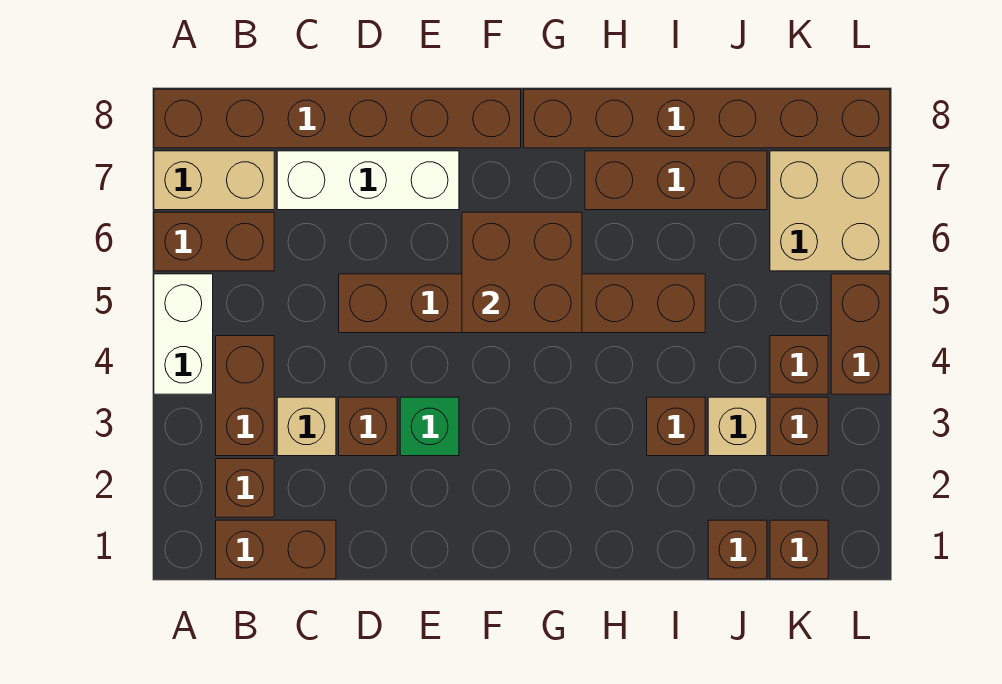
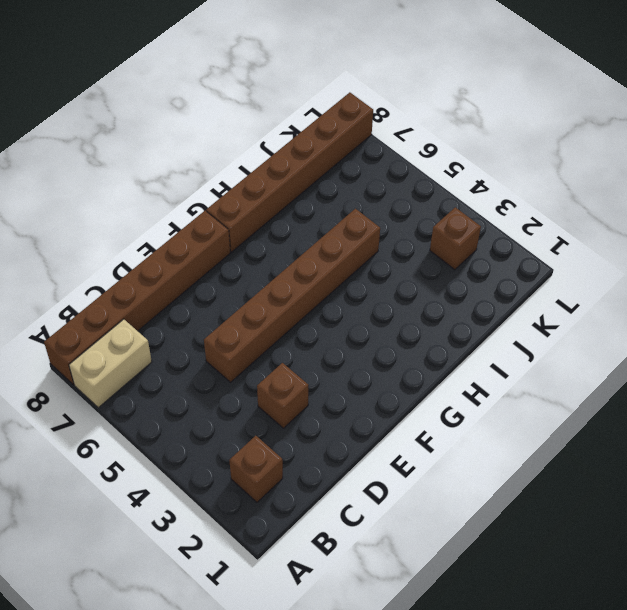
none -> white brick A4:A5 level 1
none -> brown brick A6:B6 level 1
none -> brown brick B1:C1 level 1

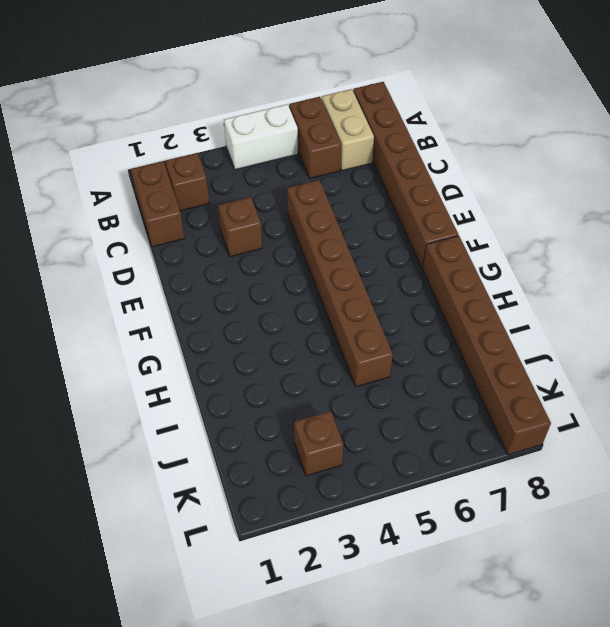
none -> brown brick B3:B4 level 1
none -> tan brick C3 level 1
none -> white brick C7:E7 level 1

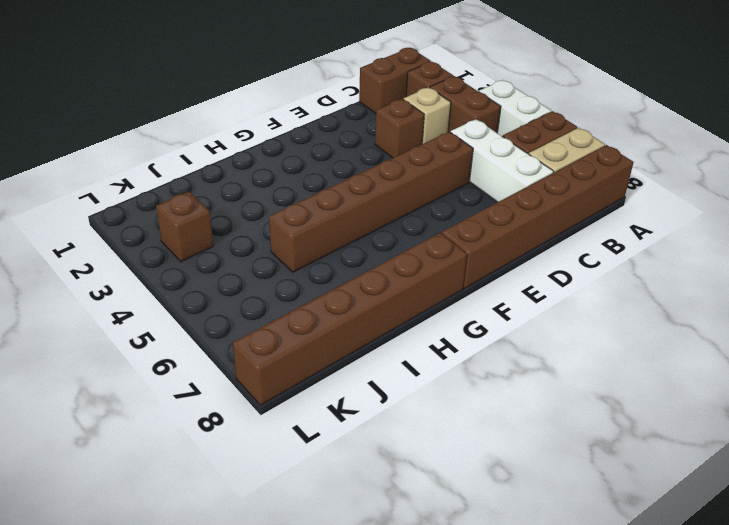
white brick C5:C7 level 1 -> white brick C7:E7 level 1
none -> green brick E3 level 1
none -> brown brick H7:J7 level 1
none -> brown brick I3 level 1

